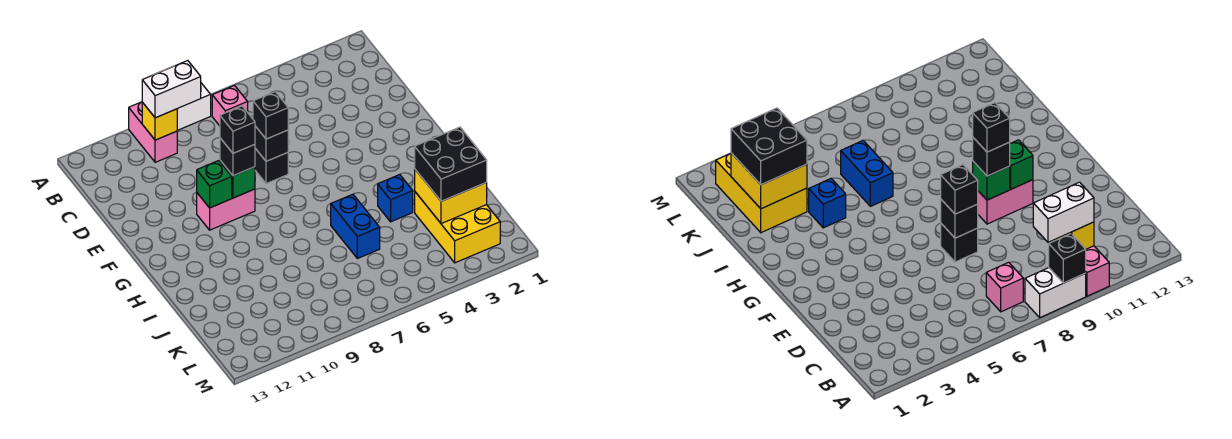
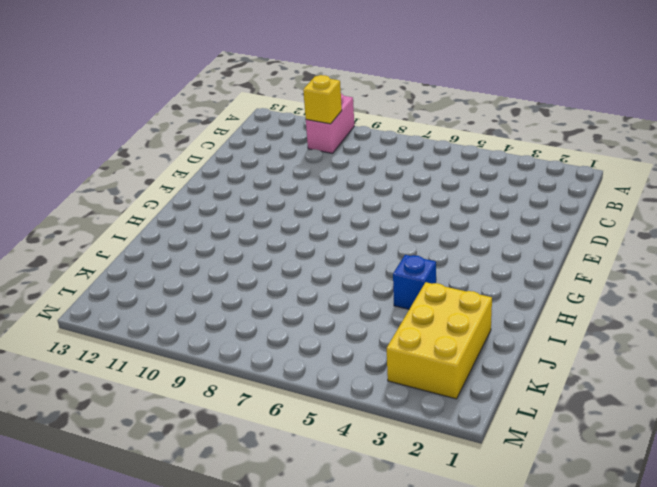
none -> white brick A8:A9 level 1
none -> pink brick B7 level 1
none -> black brick E7 level 1

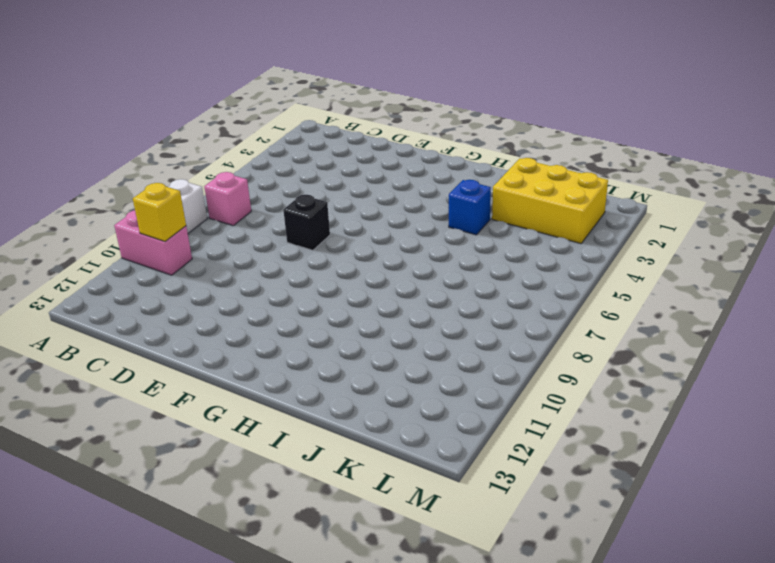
none -> pink brick F9:F10 level 1
none -> blue brick I6:J6 level 1
none -> black brick A9 level 2

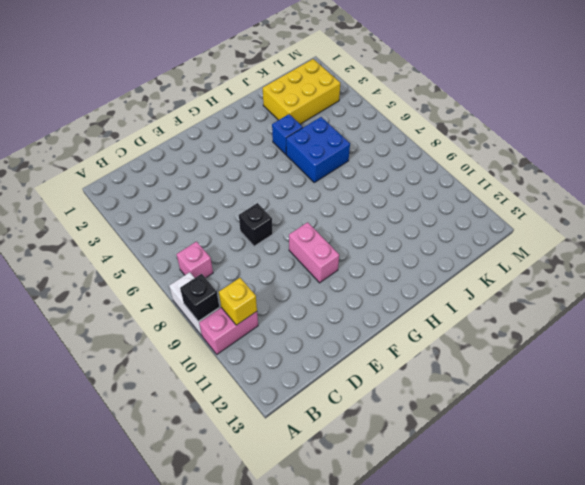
blue brick I5:J6 level 1 -> blue brick I6:J6 level 1
none -> black brick E7 level 2
none -> green brick F9 level 2
none -> green brick F10 level 2

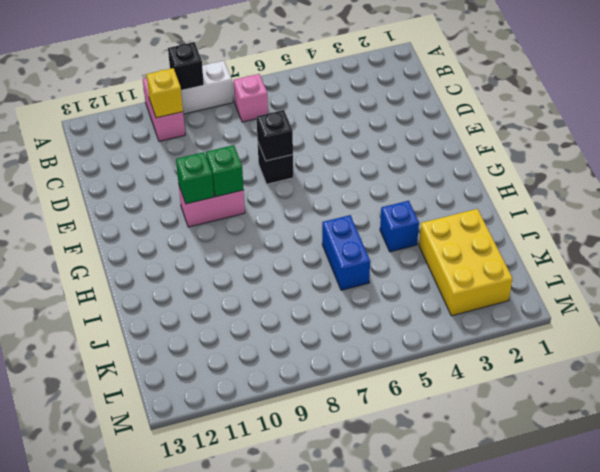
none -> yellow brick J2:K3 level 2
none -> white brick B9:B10 level 3
none -> black brick E7 level 3

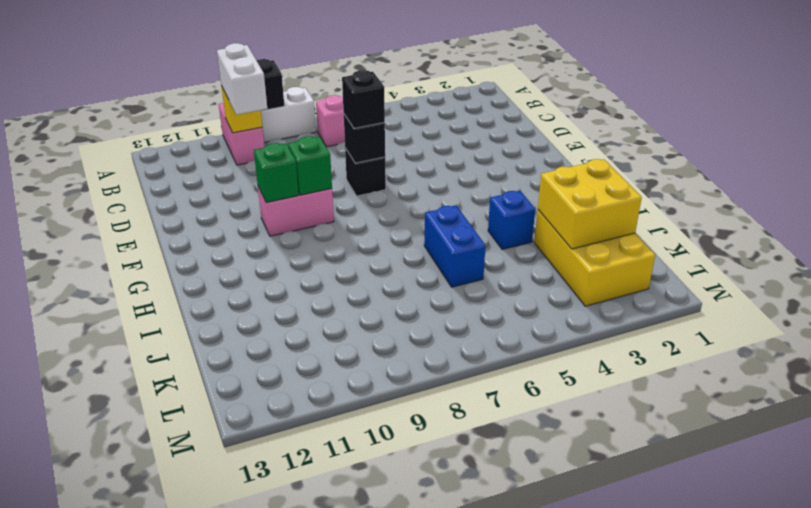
white brick B10:C10 level 3 -> white brick B9:B10 level 3
none -> black brick F9 level 3
none -> black brick J2:K3 level 3
none -> black brick F9 level 4

